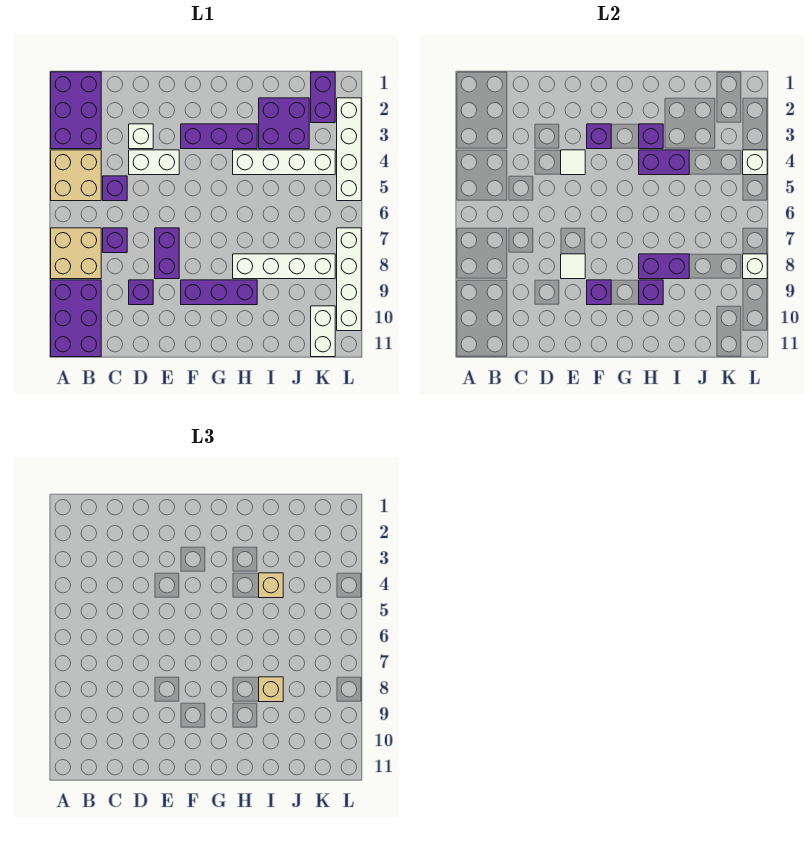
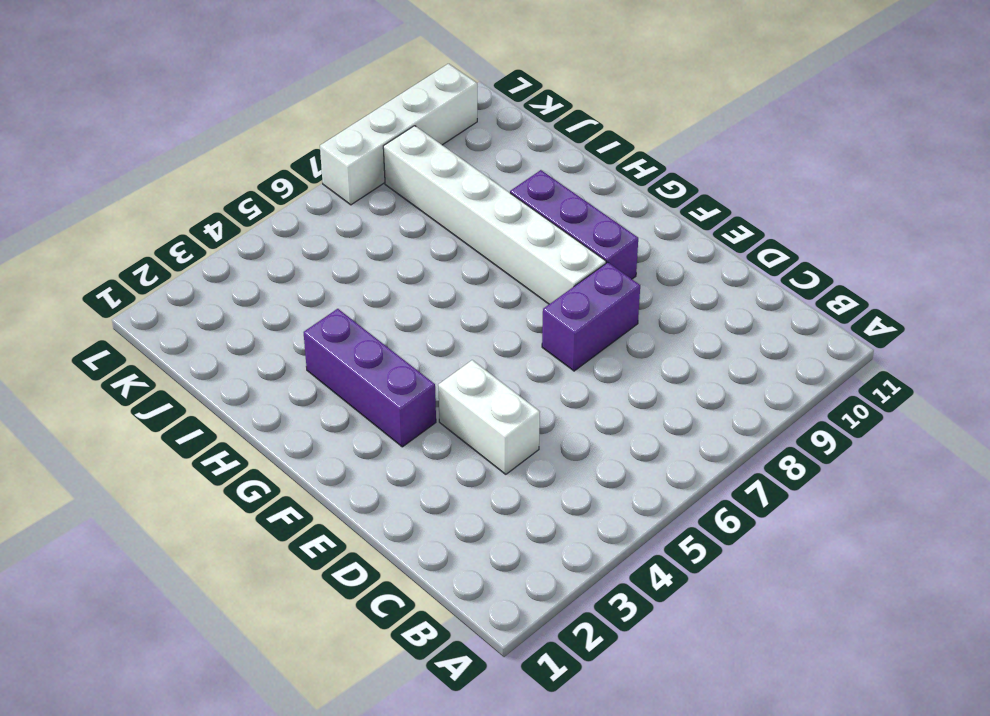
white brick F8:K8 level 1 -> white brick H8:K8 level 1
none -> purple brick A1:B3 level 1
none -> tan brick A4:B5 level 1
none -> tan brick A7:B8 level 1
none -> purple brick A9:B11 level 1

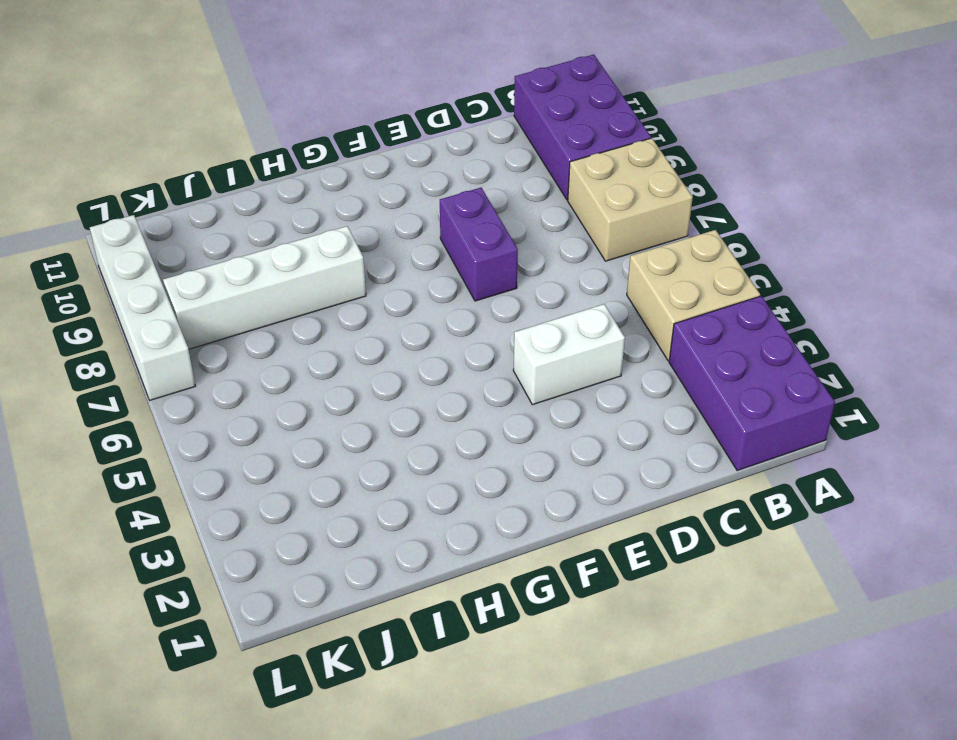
none -> purple brick C5 level 1
none -> purple brick C7 level 1
none -> white brick D3 level 1
none -> purple brick D9 level 1

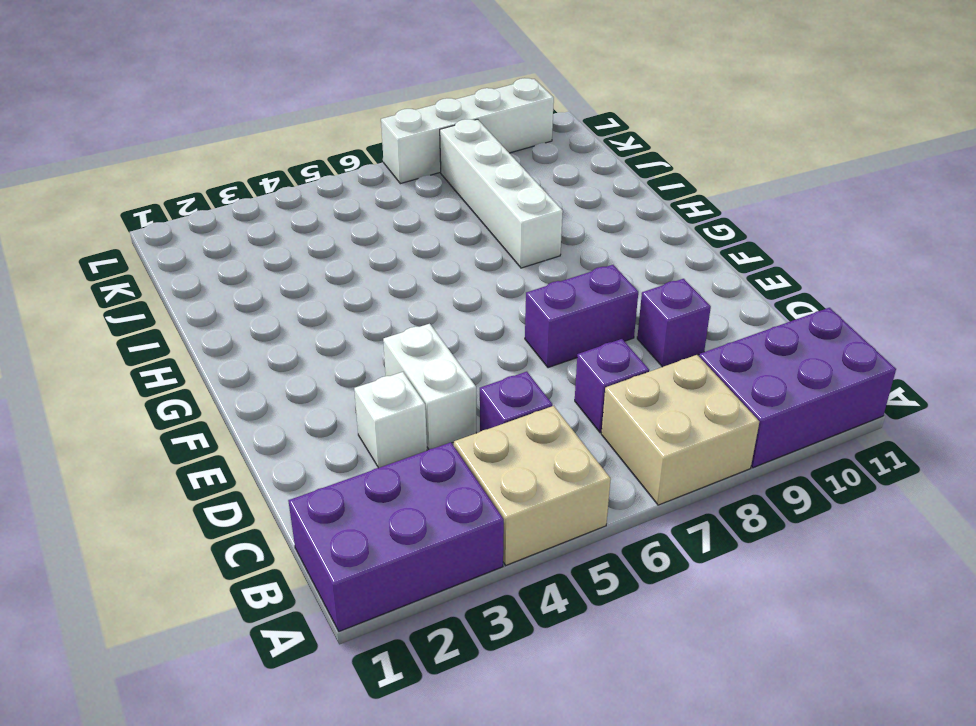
none -> purple brick F3:H3 level 1
none -> purple brick F9:H9 level 1
none -> white brick H4:K4 level 1
none -> purple brick I2:J3 level 1

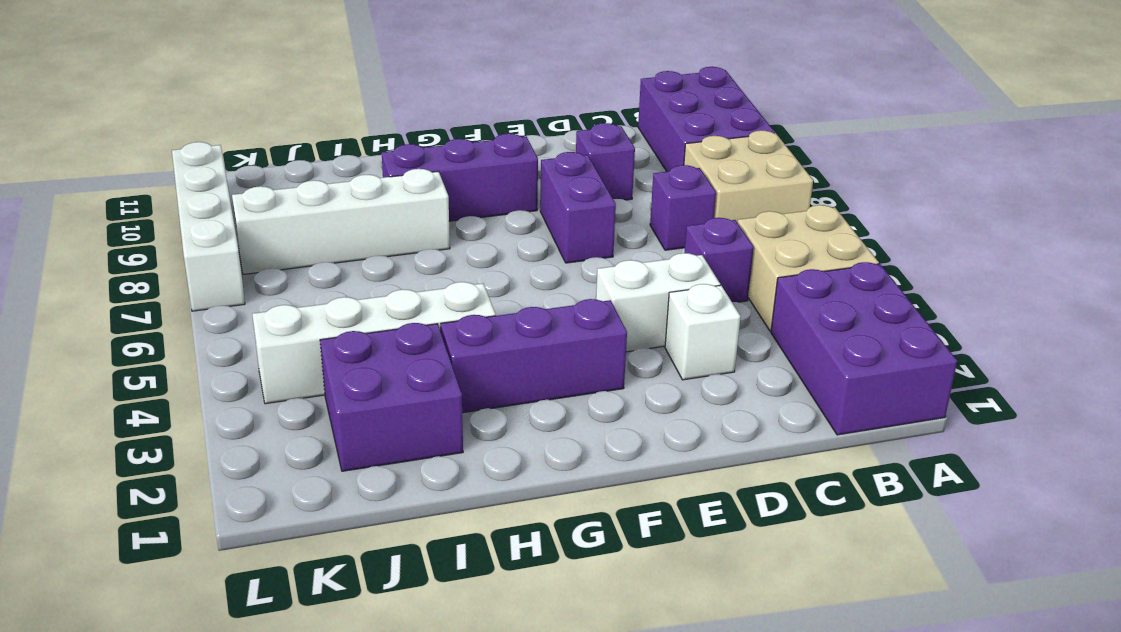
none -> purple brick K1:K2 level 1
none -> white brick K10:K11 level 1
none -> white brick L2:L5 level 1
none -> white tile E4 level 2

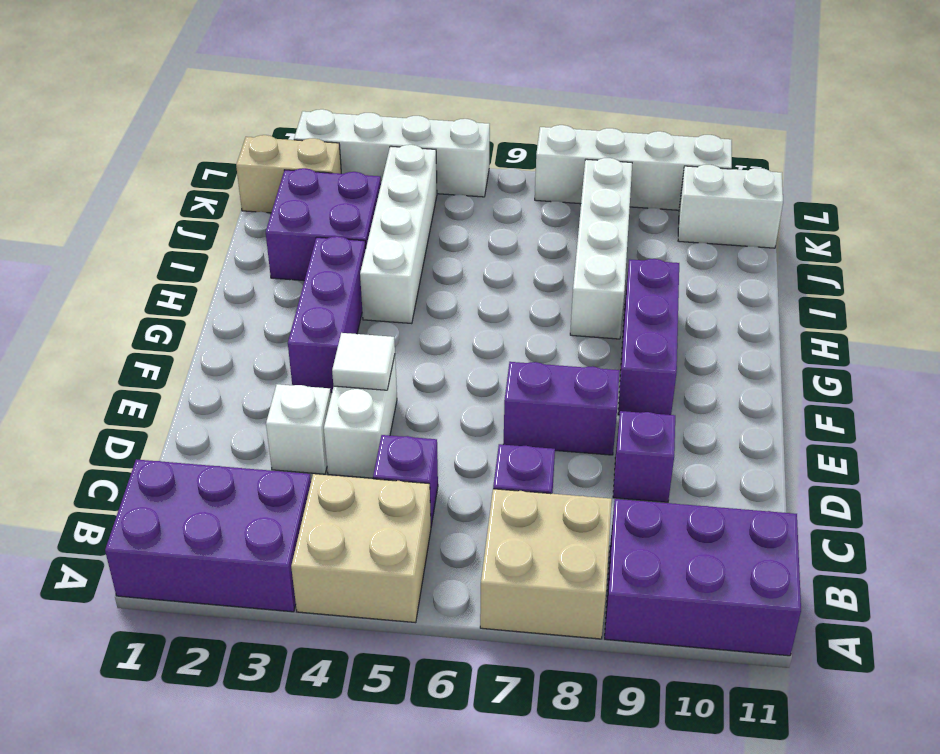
tan brick K1:K2 level 1 -> purple brick K1:K2 level 1
none -> white tile E8 level 2
none -> purple brick F3 level 2
none -> purple brick F9 level 2
none -> purple brick H3 level 2

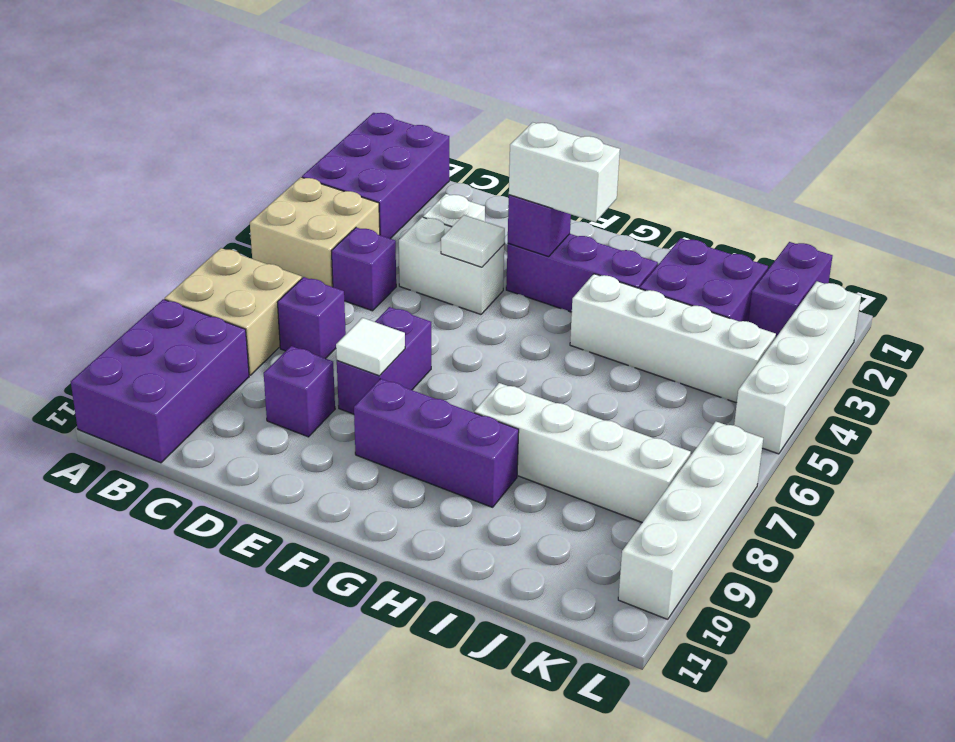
white brick F3:G3 level 3 -> white brick K10:K11 level 1
none -> purple brick F9 level 2
none -> purple brick H3 level 2
none -> purple brick H4:I4 level 2
none -> purple brick H8:I8 level 2

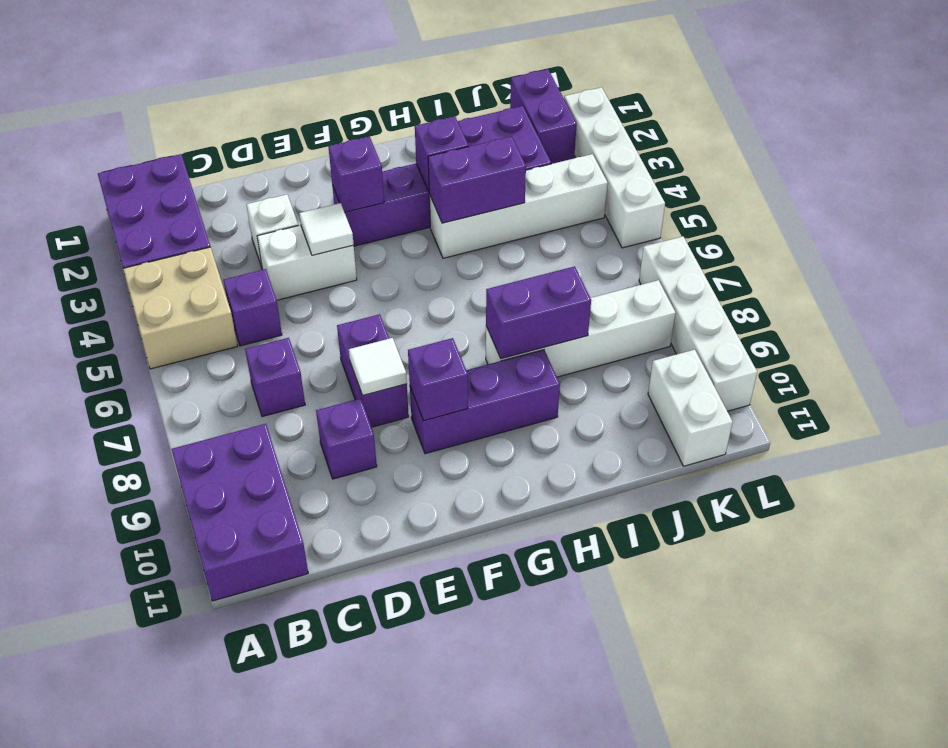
none -> tan brick A7:B8 level 1
none -> purple brick H9 level 2
none -> white brick L4 level 2
none -> white brick L8 level 2

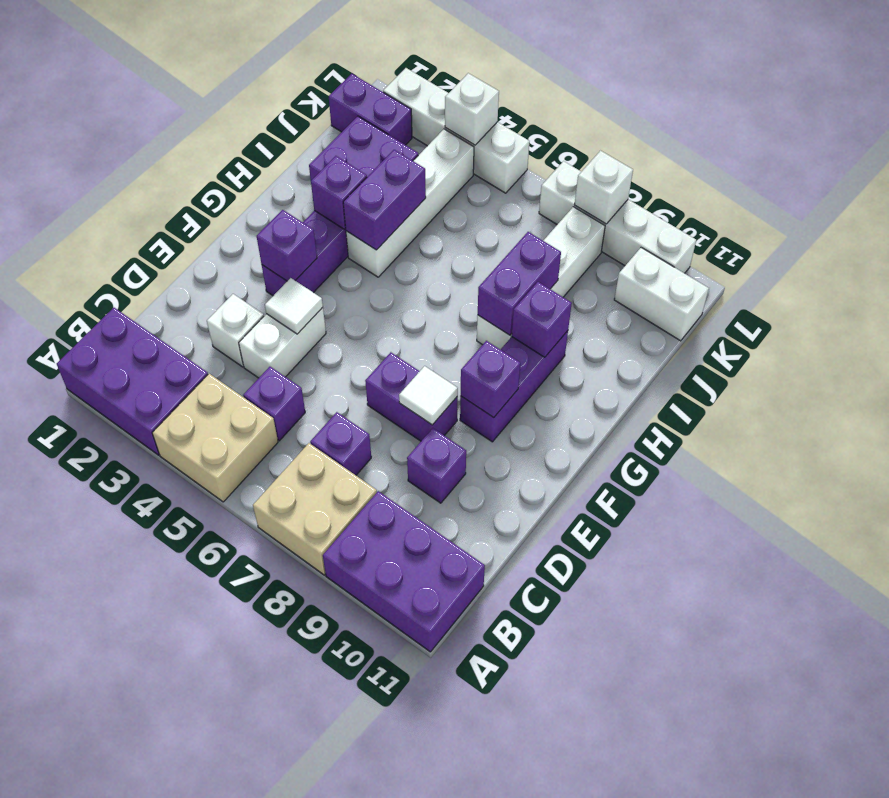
none -> tan brick I4 level 3
none -> tan brick I8 level 3

